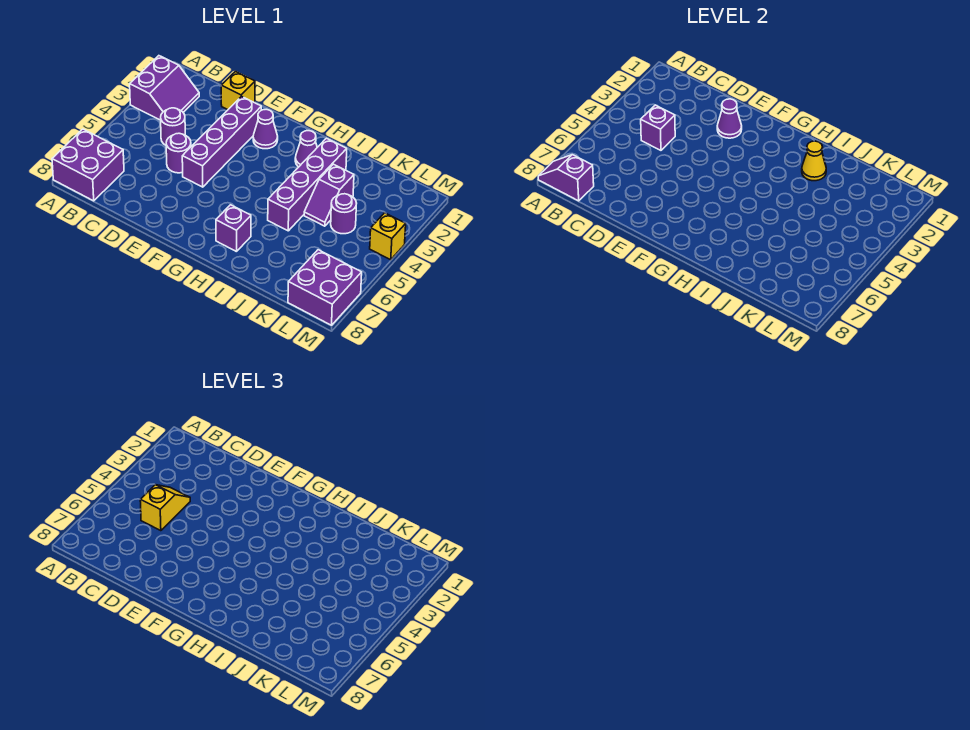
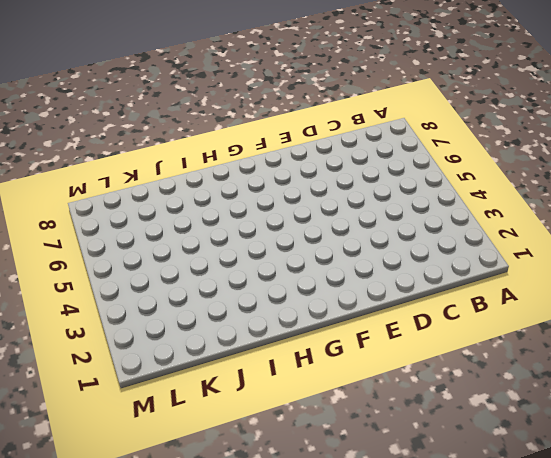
none -> purple slope A2:B3 level 1 top A
none -> purple brick A7:B8 level 1
none -> purple round brick C4 level 1

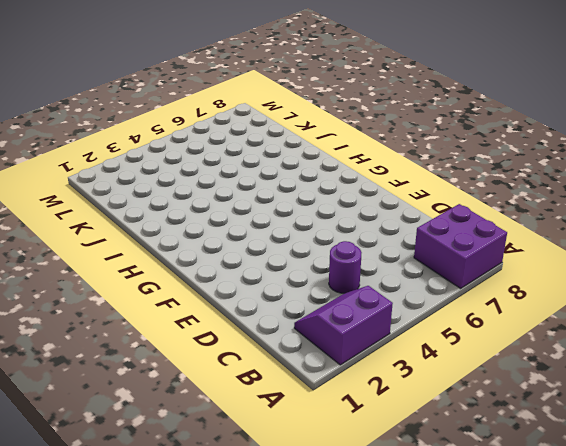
none -> yellow brick D1 level 1
none -> purple round brick D5 level 1
none -> purple brick E2:E5 level 1

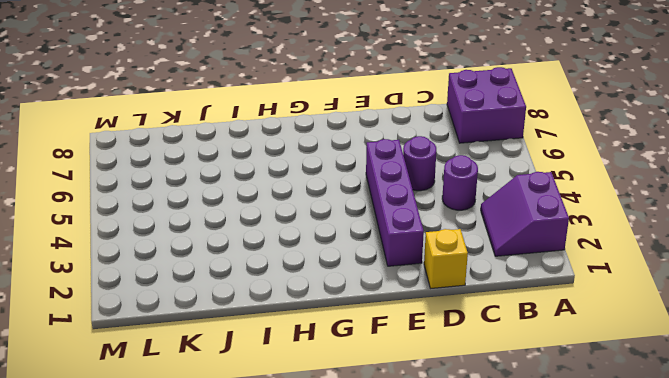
none -> purple cone F2 level 1
none -> purple cone H2 level 1
none -> purple brick H7 level 1

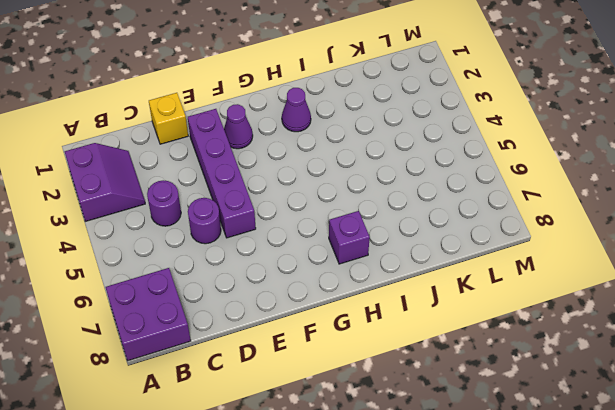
none -> purple brick I2:I5 level 1
none -> purple slope J3:J4 level 1 top 3
none -> purple round brick K4 level 1

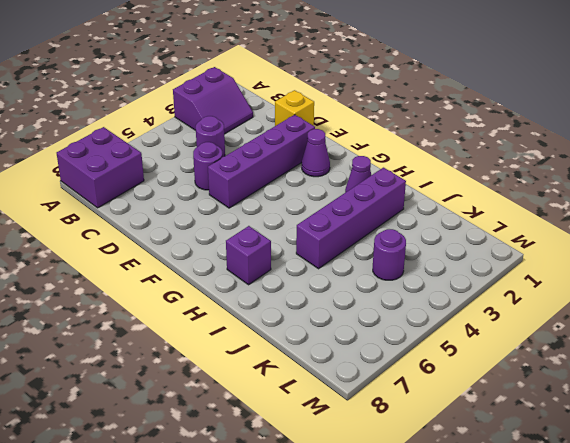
none -> purple slope J3:J4 level 1 top 3
none -> purple brick L7:M8 level 1
none -> yellow brick M4 level 1

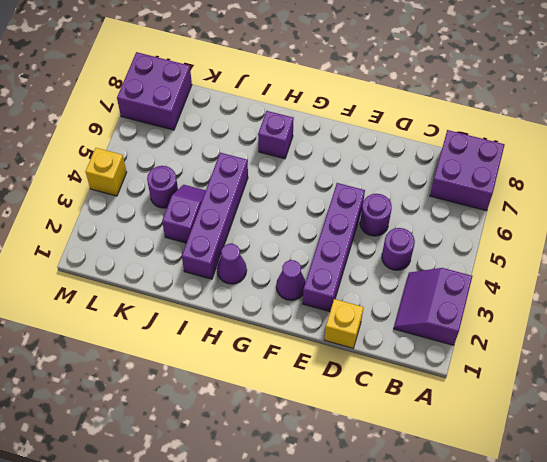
none -> purple slope A8:B8 level 2 top B
none -> purple brick C4 level 2
none -> purple cone E2 level 2

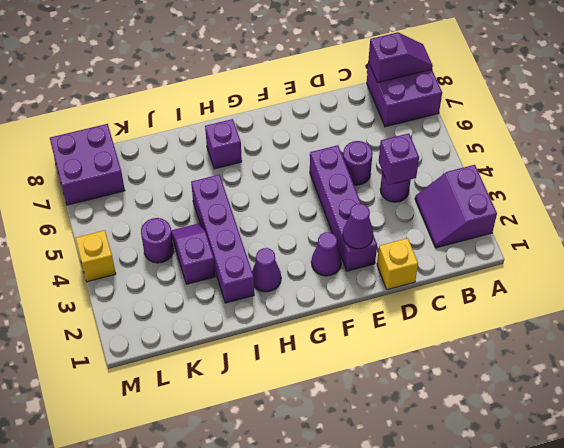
none -> yellow cone I2 level 2
none -> yellow slope C4:C5 level 3 top 5

